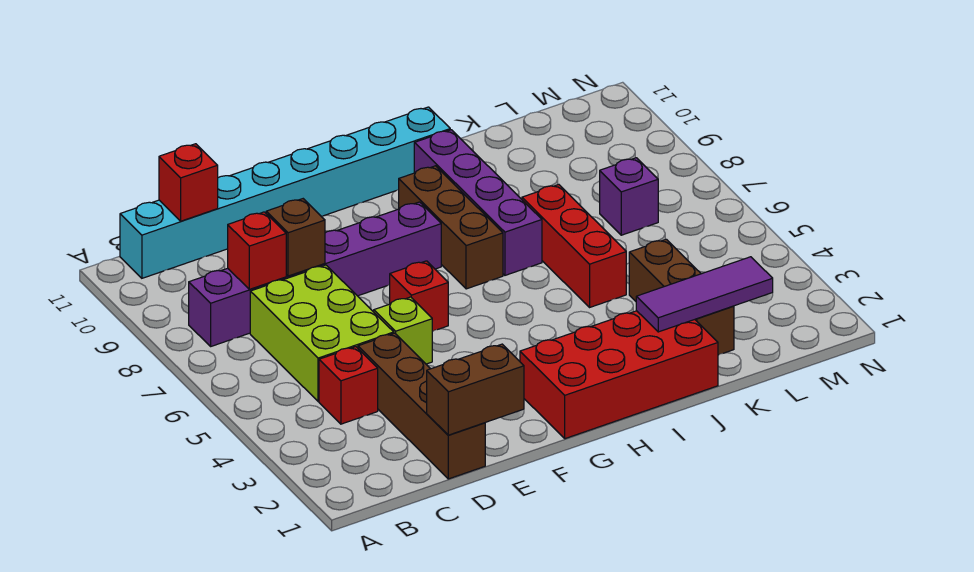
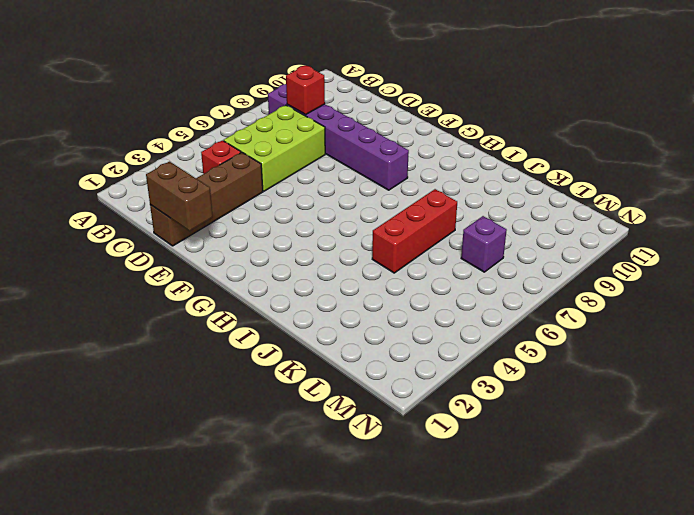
none -> cyan brick B11:I11 level 1
none -> lime brick E5 level 1
none -> red brick F6 level 1

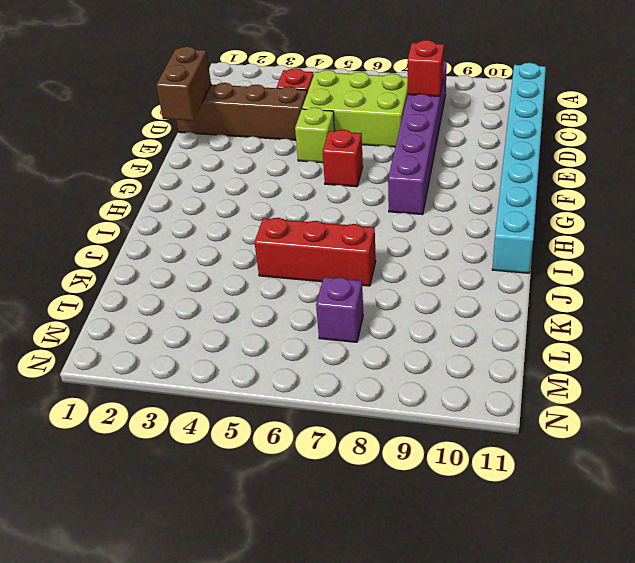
none -> red brick G1:J2 level 1
none -> brown brick H7:H9 level 1
none -> purple brick I7:I10 level 1

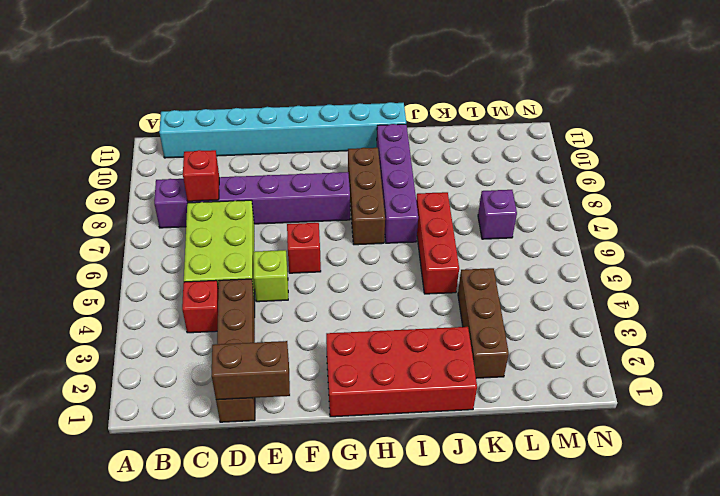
none -> red brick C11 level 2
none -> brown brick D8 level 2
none -> purple tile J2:L2 level 2

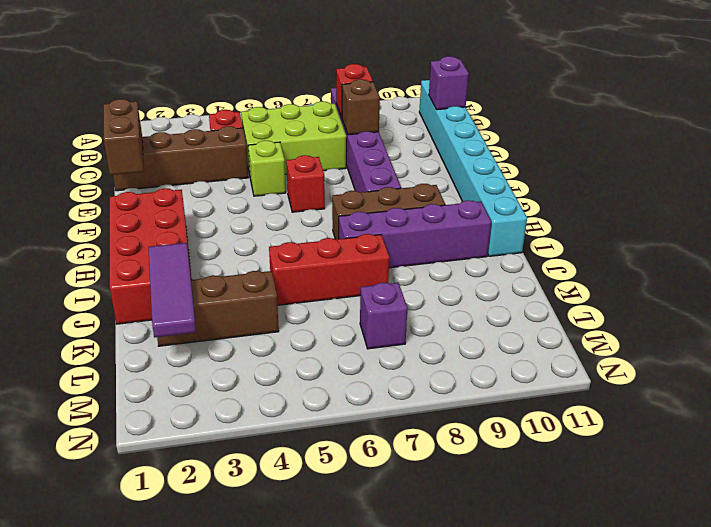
purple brick C11 level 2 -> red brick C11 level 2

